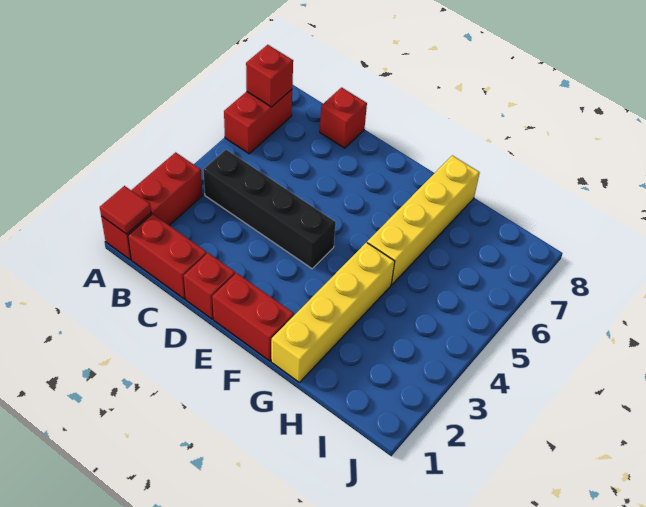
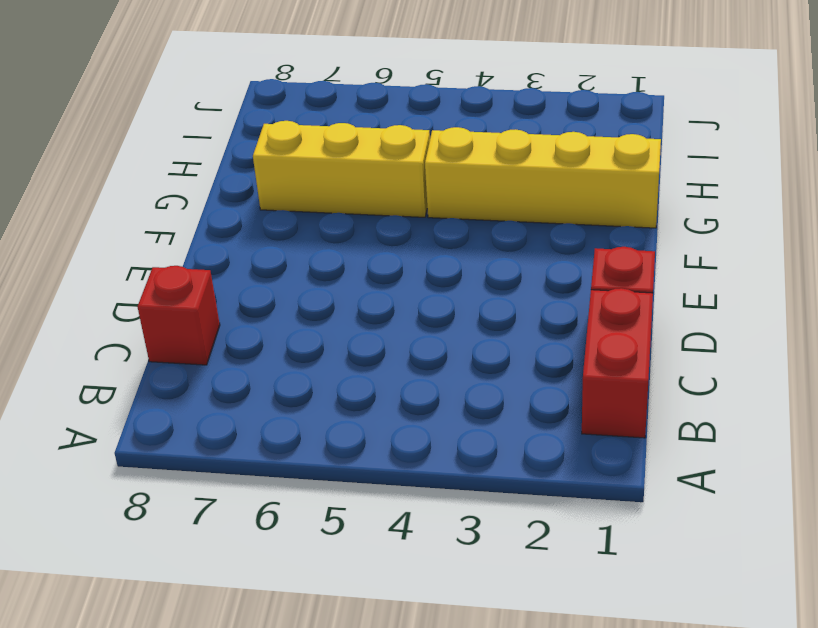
yellow brick G5:G7 level 1 -> yellow brick G5:G8 level 1
none -> red brick A1:A3 level 1
none -> red brick A6:A7 level 1

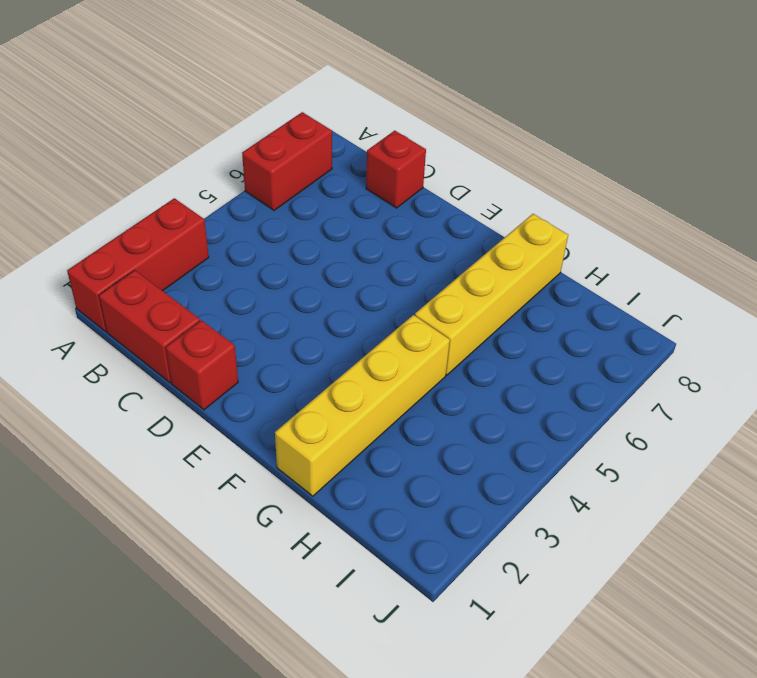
none -> black brick B4:E4 level 1
none -> red brick E1:F1 level 1

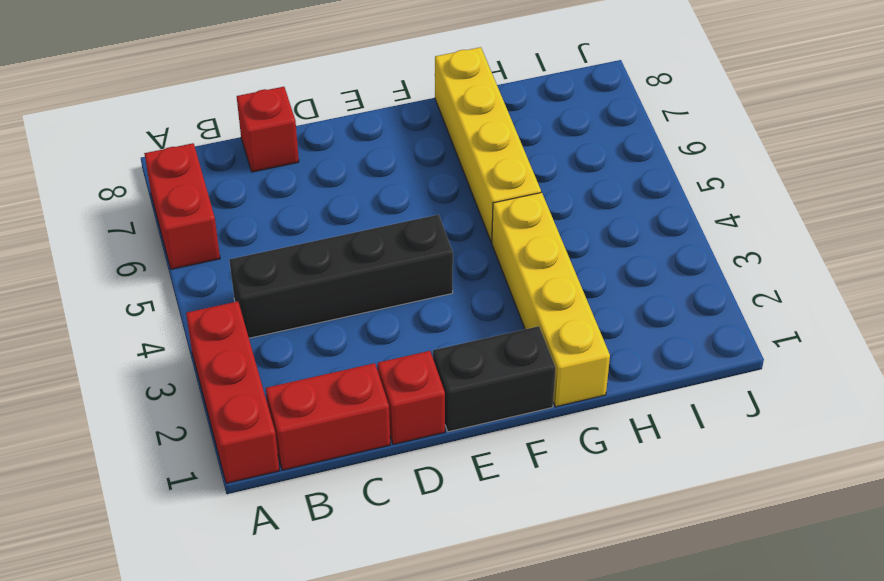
black brick E1:F1 level 1 -> red brick E1:F1 level 1
none -> red tile A1 level 2
none -> red brick A7 level 2

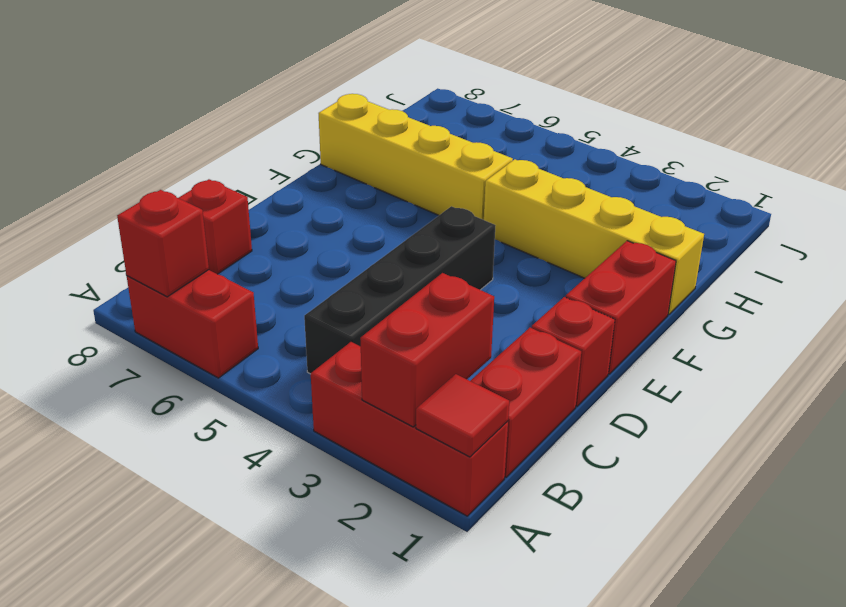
red brick A2:B2 level 2 -> none

